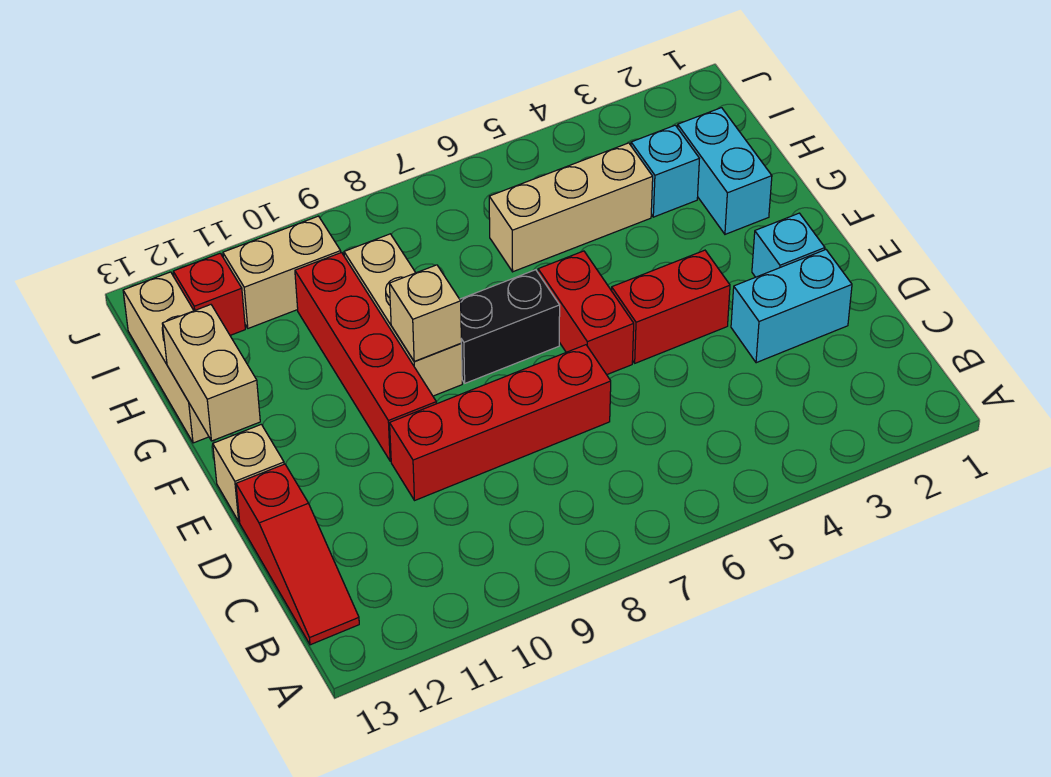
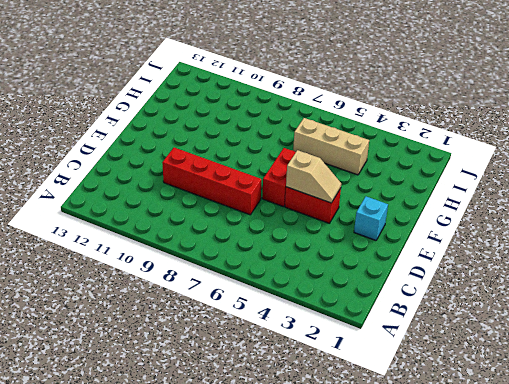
tan slope E4:E5 level 2 top 5 -> none
none -> red slope B13:D13 level 1 top D
none -> cyan brick D2:D3 level 1
none -> red brick E10:H10 level 1

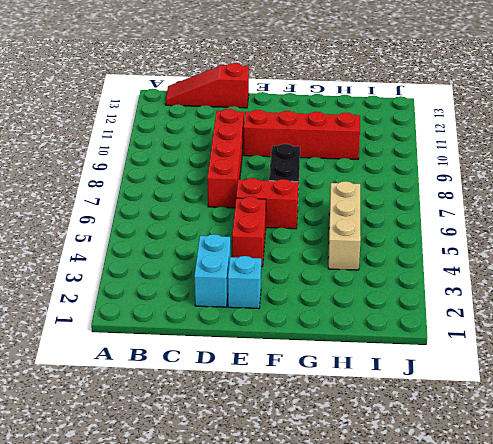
none -> tan brick E13 level 1
none -> tan brick F9:H9 level 1
none -> cyan brick G2:H2 level 1

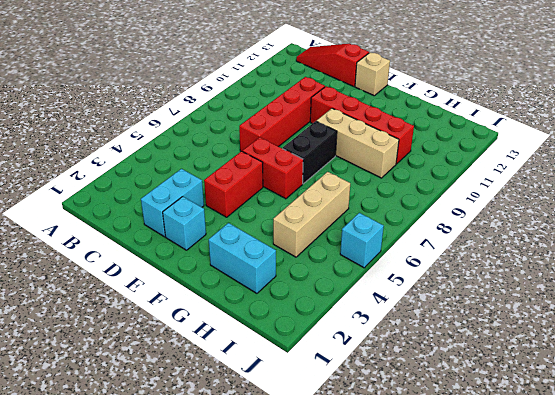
cyan brick J5 level 1 -> cyan brick H3 level 1
none -> tan brick G13:I13 level 1
none -> tan brick I10:I11 level 1
none -> red brick I12 level 1

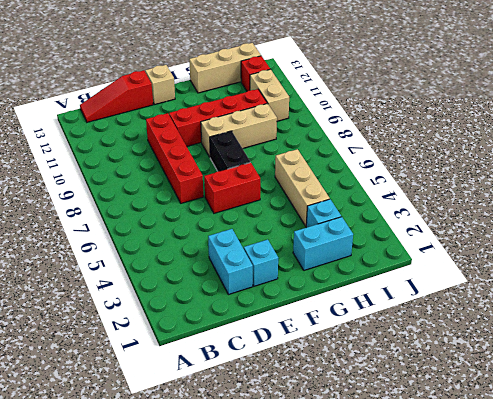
none -> red brick E4:E5 level 1
none -> tan brick F9 level 2
none -> tan brick F13:G13 level 2

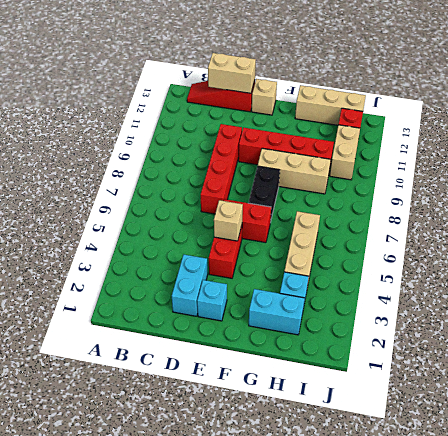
tan brick C13:D13 level 2 -> tan brick F13:G13 level 2
tan brick E5 level 2 -> tan brick F9 level 2

